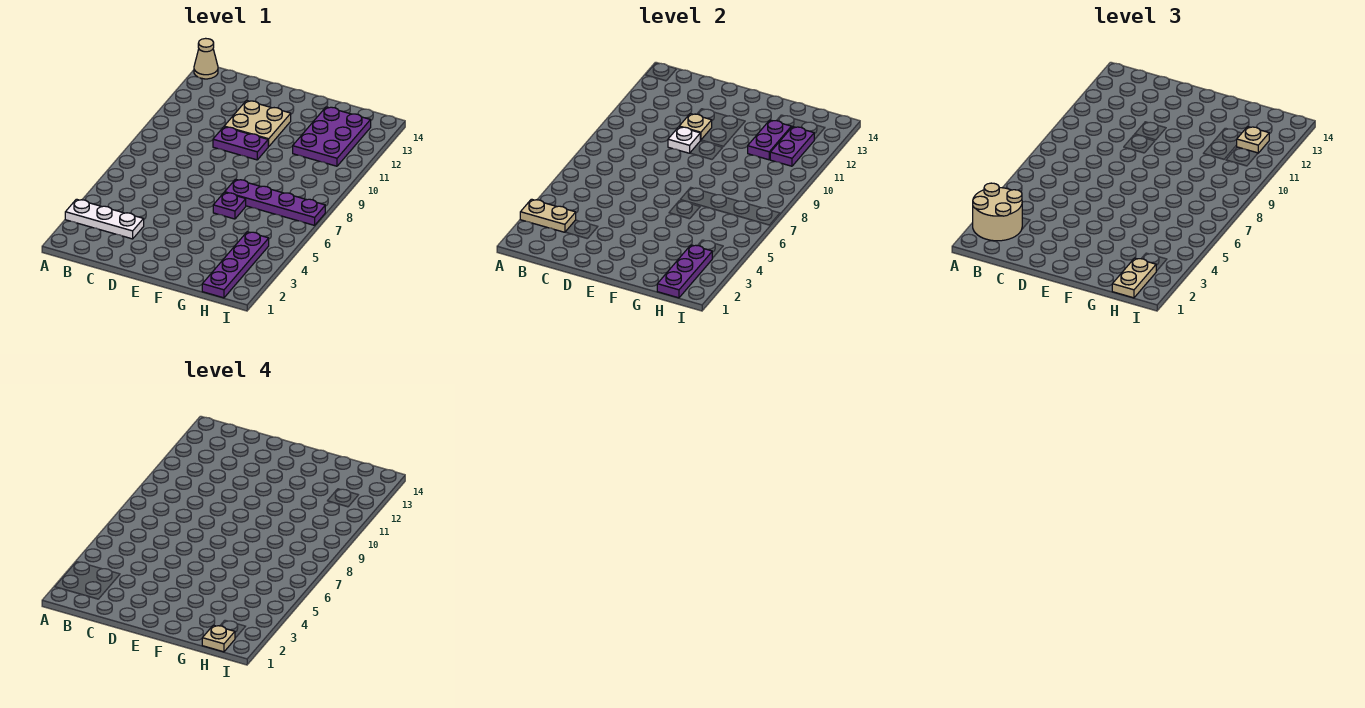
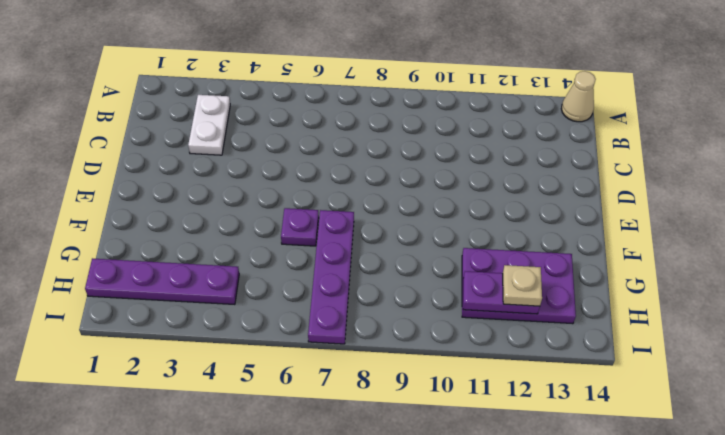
white plate B3:C3 level 1 -> white plate A3:C3 level 1
none -> purple plate D10:E10 level 1
none -> tan plate D11:E12 level 1
none -> tan plate A3:B3 level 2

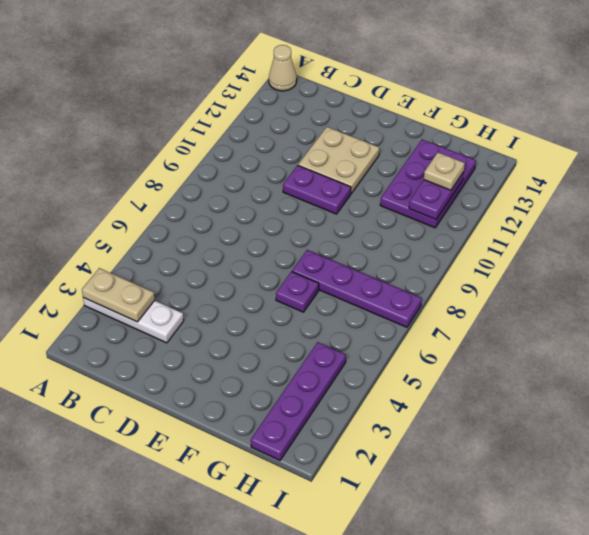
none -> white plate D10 level 2
none -> tan plate D11 level 2
none -> purple plate G11:G12 level 2

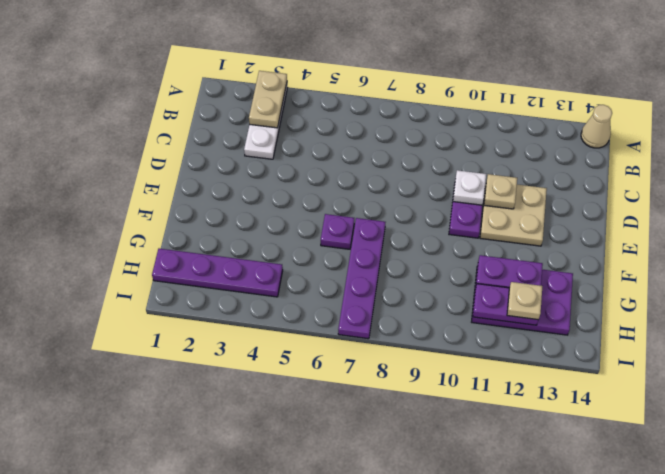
none -> purple plate H1:H3 level 2
none -> tan round brick A2:B3 level 3
none -> tan plate H1:H2 level 3

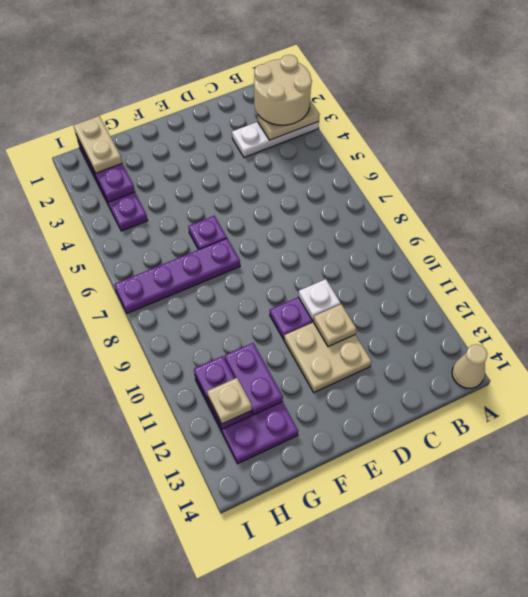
none -> tan plate H1 level 4

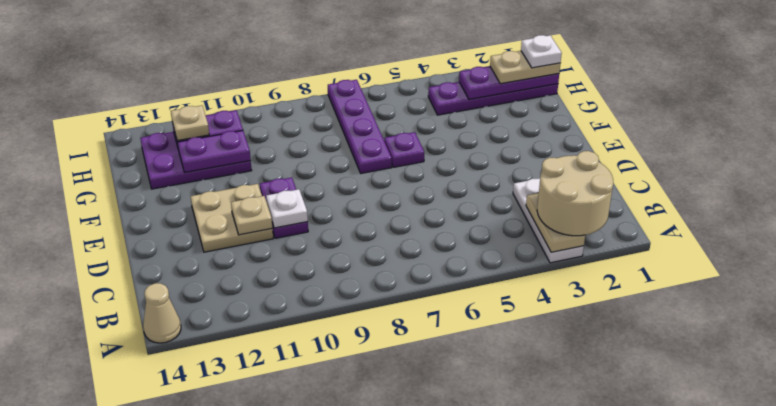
white plate H1 level 4 -> tan plate H1 level 4

